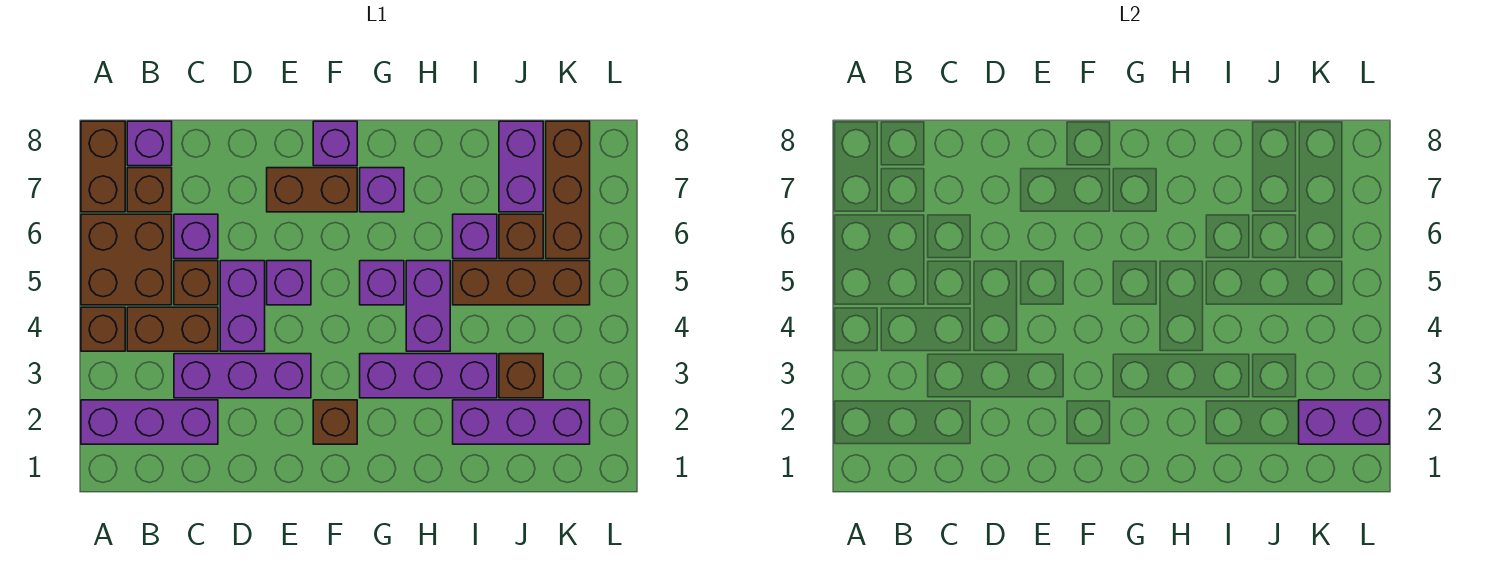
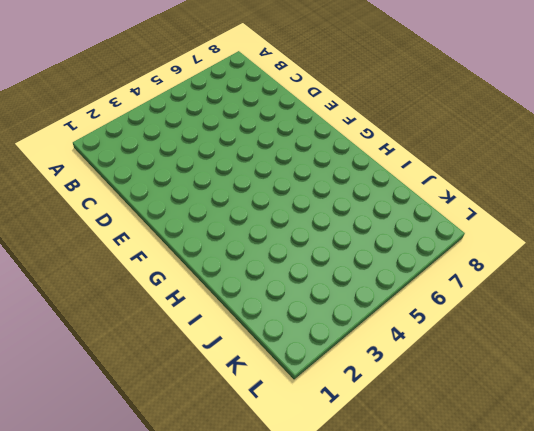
none -> purple brick A2:C2 level 1
none -> brown brick A4 level 1
none -> brown brick A5:B6 level 1

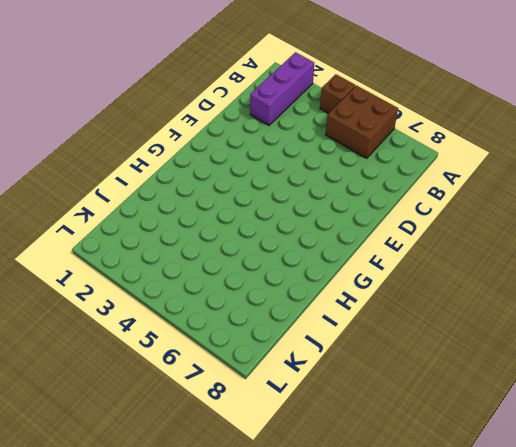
none -> brown brick A7:A8 level 1
none -> brown brick B4:C4 level 1
none -> brown brick B7 level 1

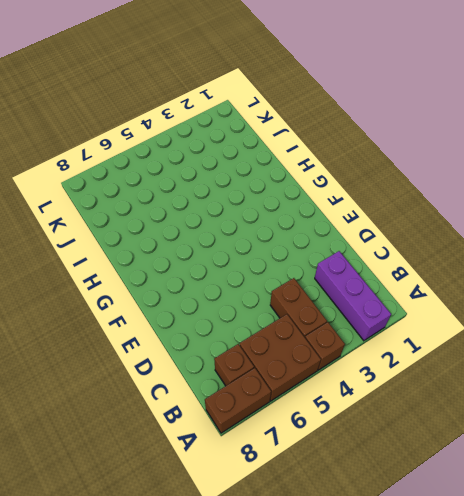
none -> purple brick B8 level 1
none -> purple brick C3:E3 level 1
none -> brown brick C5 level 1

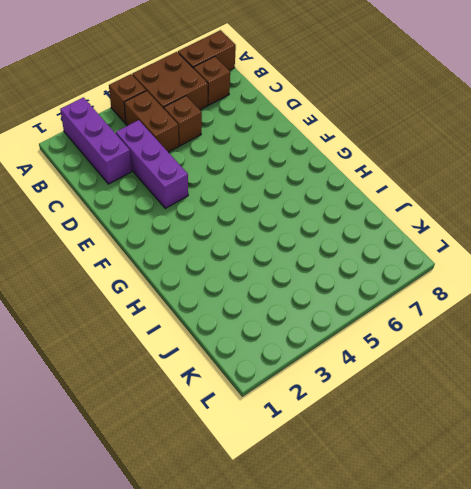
none -> purple brick B8 level 1
none -> purple brick C6 level 1
none -> purple brick D4:D5 level 1

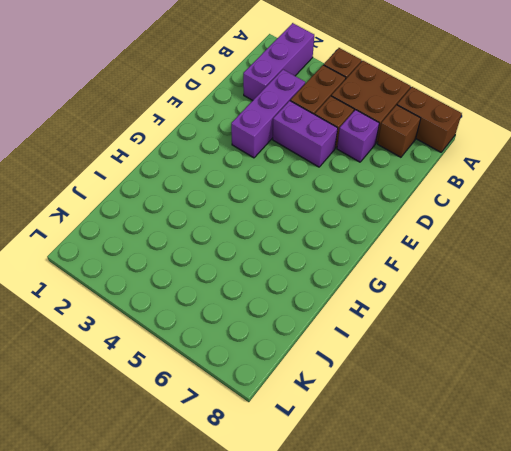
none -> purple brick B8 level 1
none -> purple brick E5 level 1
none -> brown brick E7:F7 level 1

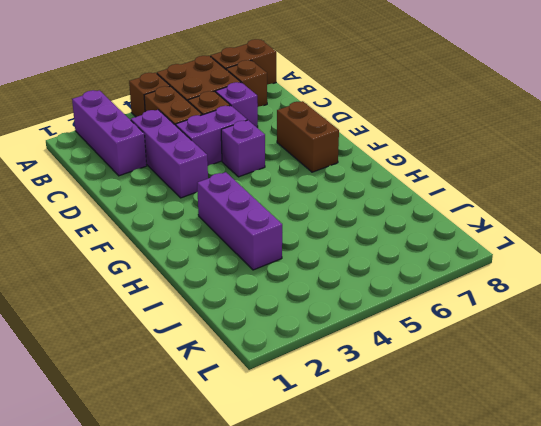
none -> purple brick B8 level 1
none -> brown brick F2 level 1
none -> purple brick F8 level 1

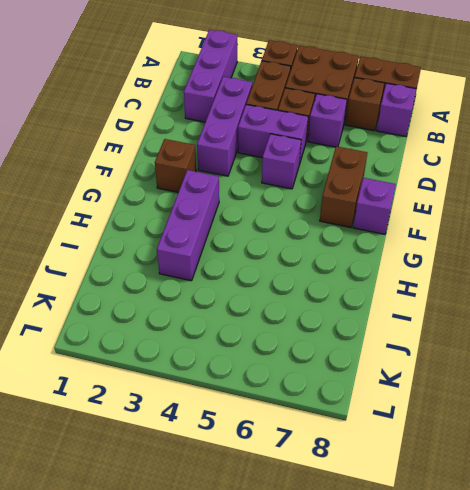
none -> purple brick G5 level 1
none -> purple brick G7 level 1
none -> purple brick H4:H5 level 1

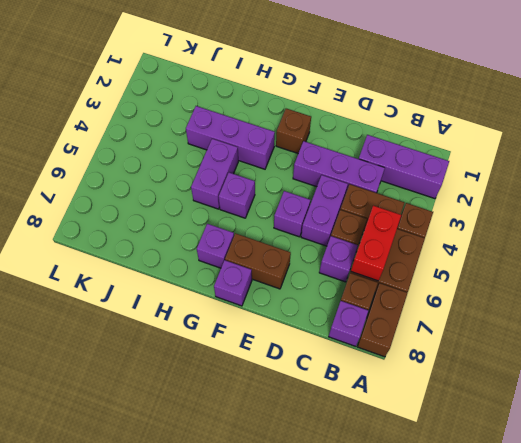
red brick B5:B6 level 2 -> none
none -> purple brick I2:K2 level 1
none -> brown brick I5:K5 level 1
none -> purple brick I6 level 1

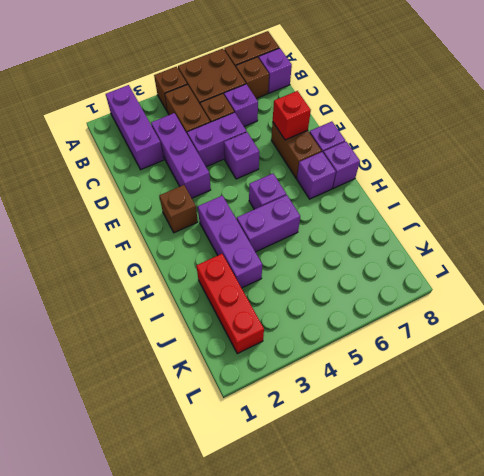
red brick E7 level 2 -> none
purple brick G8 level 1 -> purple brick I6 level 1
red brick I2:K2 level 1 -> purple brick I2:K2 level 1
none -> brown brick I5:K5 level 1
none -> brown brick J3 level 1
none -> brown brick J6 level 1

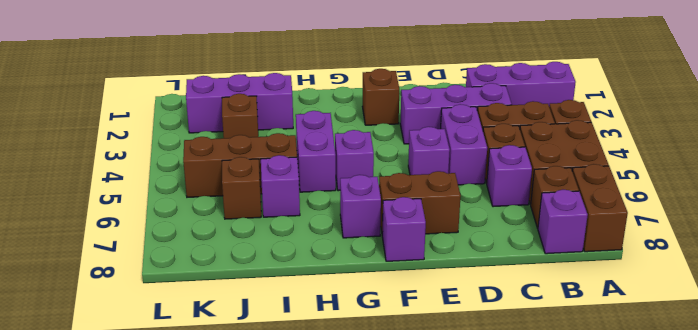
none -> purple brick G3:I3 level 1
none -> purple brick J7:J8 level 1
none -> brown brick K6:K8 level 1

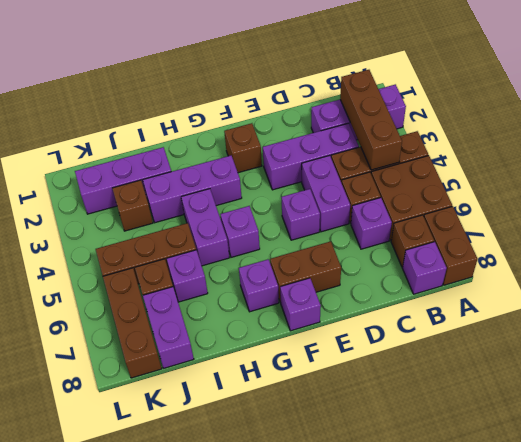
brown brick B2:B4 level 2 -> none
none -> purple brick K2:L2 level 2

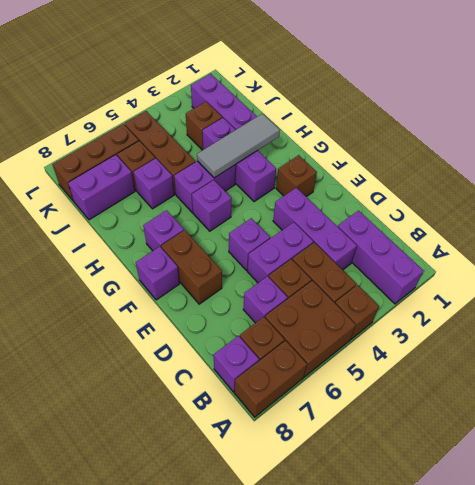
grey tile H2:H4 level 2 -> none
none -> purple brick K2:L2 level 2

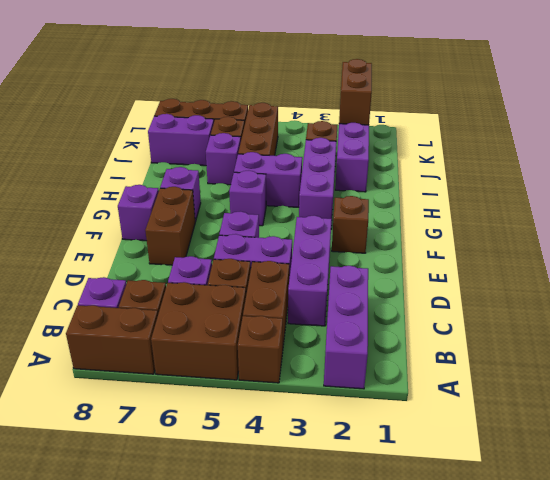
brown brick K2:L2 level 2 -> purple brick K2:L2 level 2

